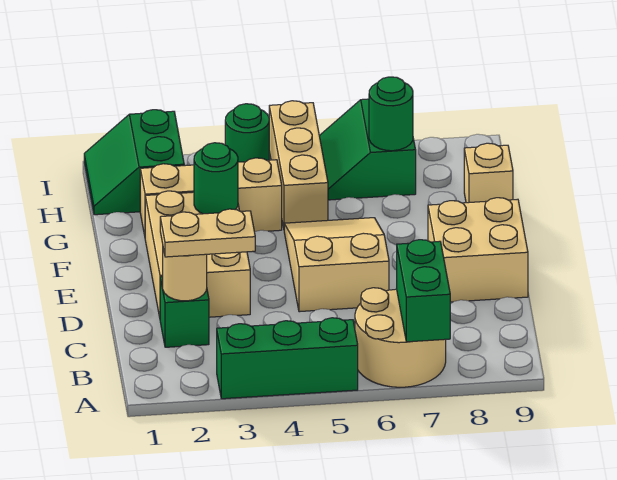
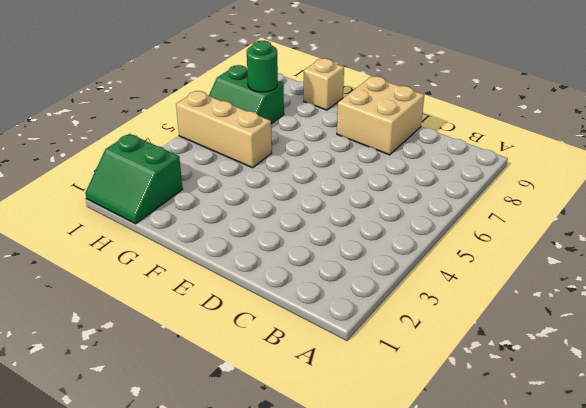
none -> green brick A3:A5 level 1
none -> tan round brick A6:B7 level 1
none -> green brick C2 level 1

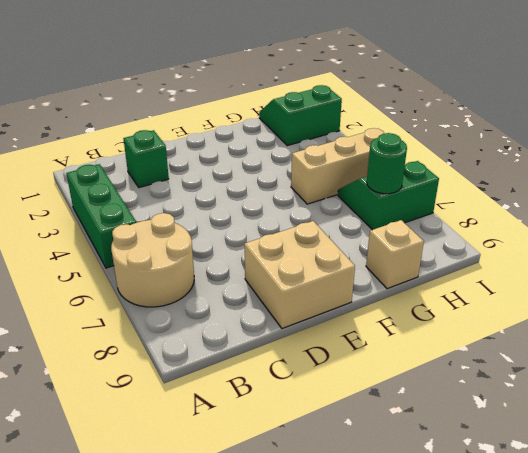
none -> tan brick D2:F3 level 1
none -> tan slope D5:F6 level 1 top D
none -> tan brick G2:G4 level 1

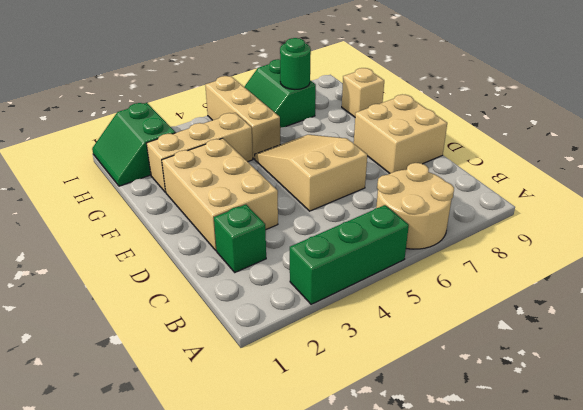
none -> green round brick I4 level 1
none -> green brick A7:B7 level 2
none -> tan round brick C2 level 2

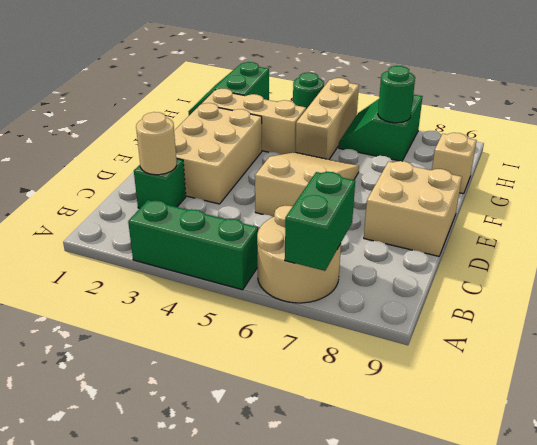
none -> green round brick F3 level 2
none -> tan plate C2:C3 level 3

